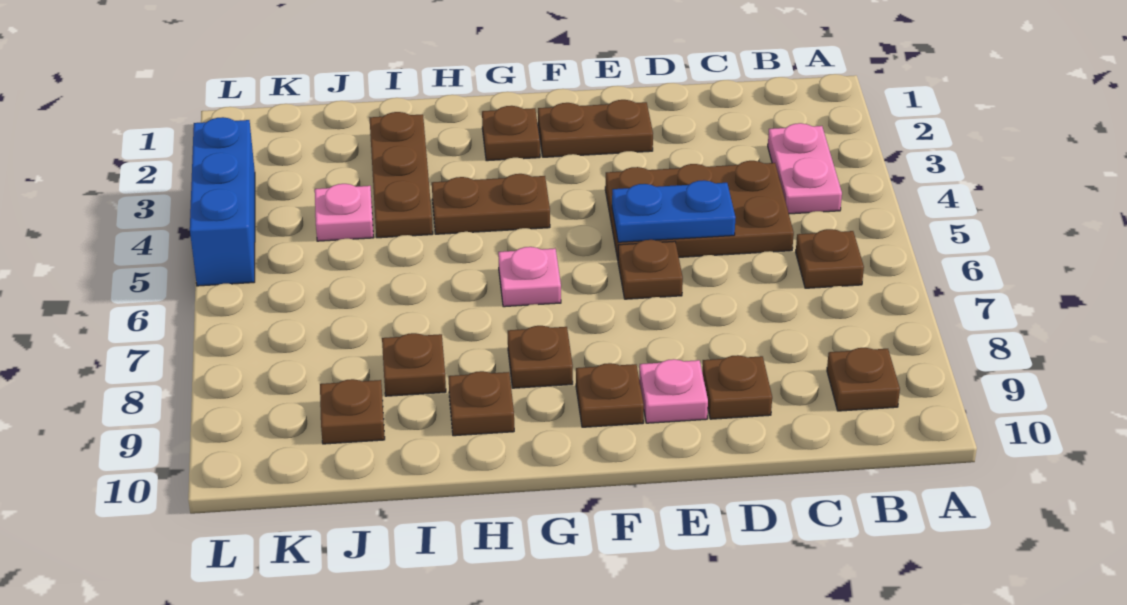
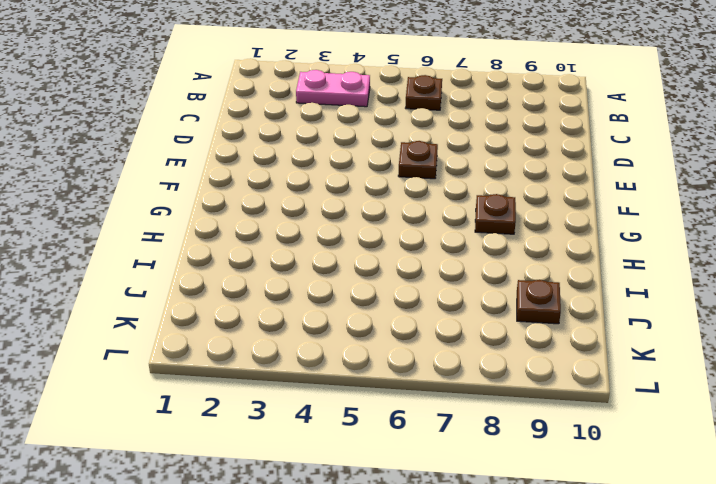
none -> brown plate B9 level 1
none -> brown plate C4:E5 level 1
none -> brown plate D9 level 1

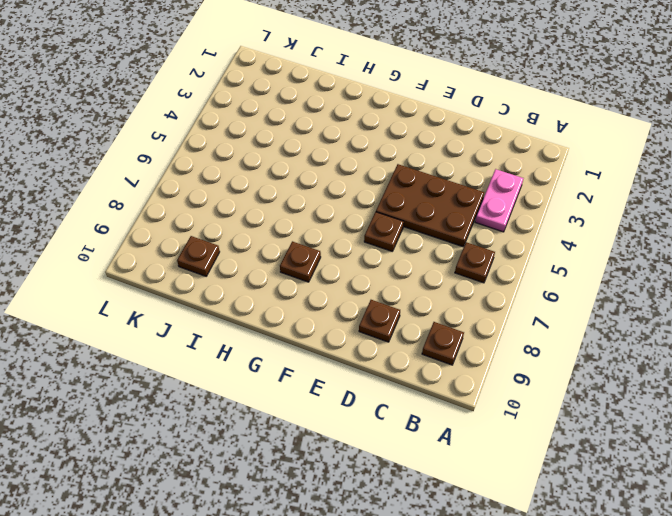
none -> brown plate E2:F2 level 1
none -> pink plate E9 level 1
none -> brown plate F9 level 1

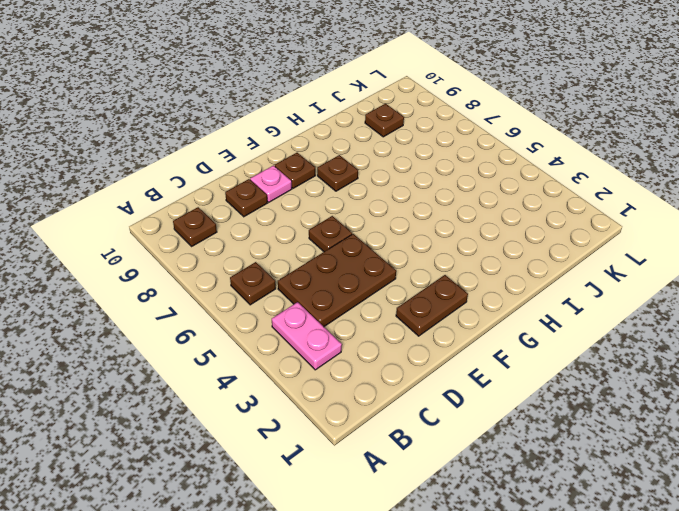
none -> brown plate G2 level 1
none -> brown plate G4:H4 level 1
none -> pink plate G6 level 1

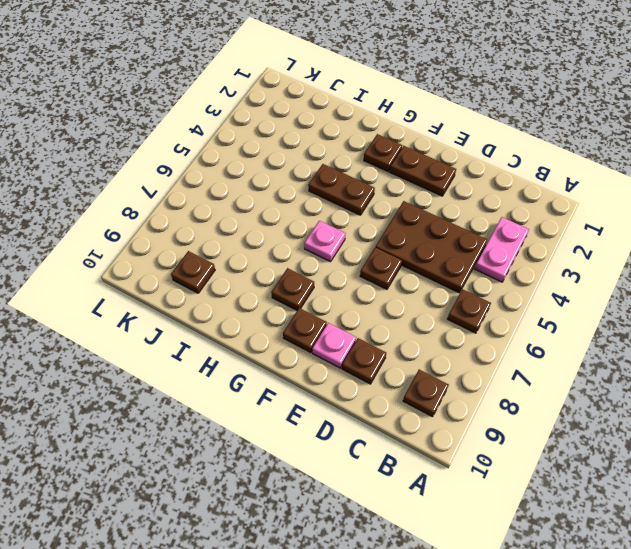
none -> brown plate H9 level 1
none -> brown plate I2:I4 level 1
none -> brown plate I8 level 1

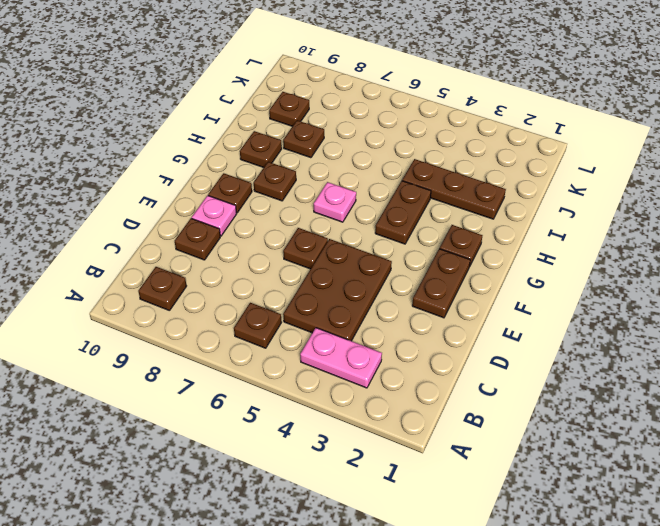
none -> pink plate J4 level 1
none -> blue brick L3:L5 level 1
none -> blue plate D5:E5 level 2

